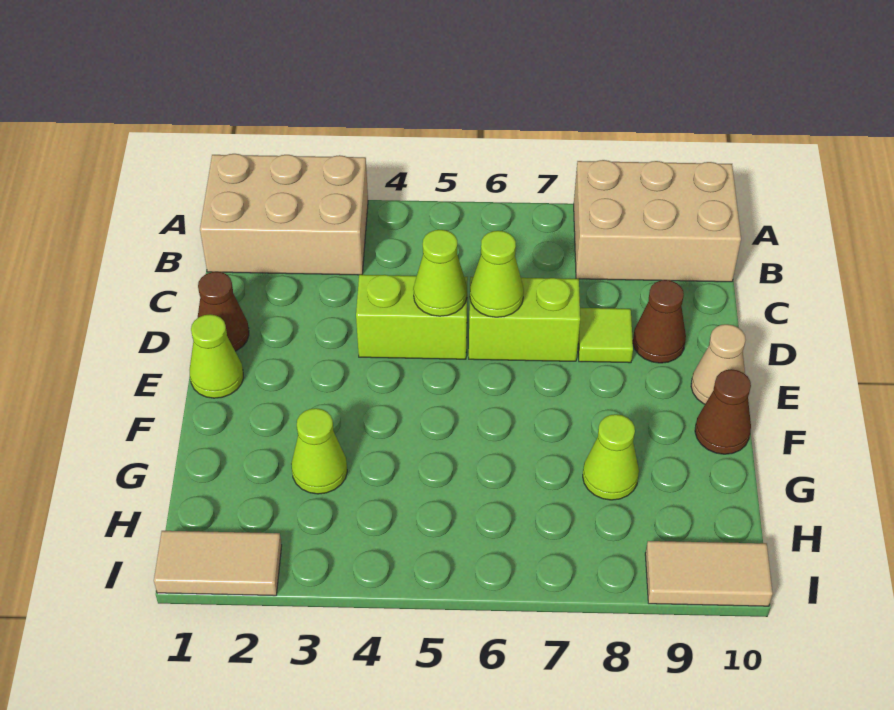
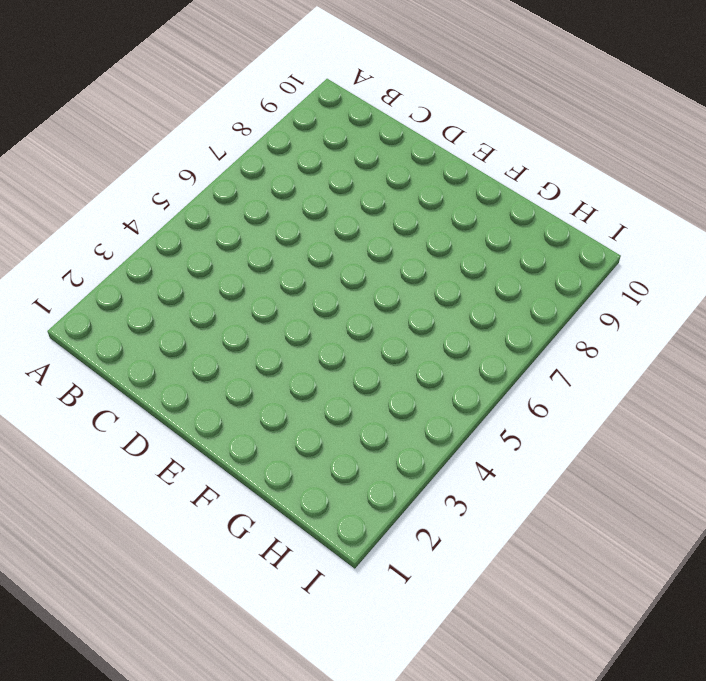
none -> tan brick A1:B3 level 1
none -> tan brick A8:B10 level 1
none -> brown cone D1 level 1

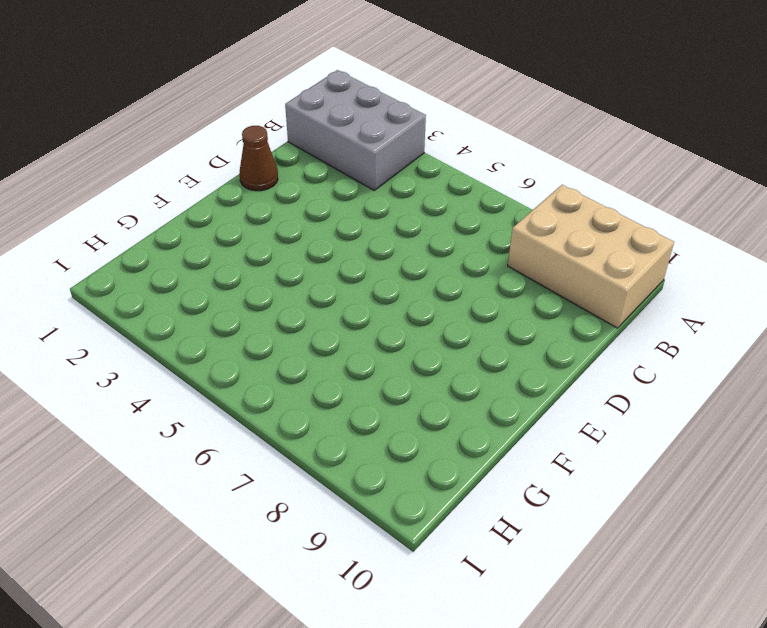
grey brick A1:B3 level 1 -> tan brick A1:B3 level 1
none -> lime brick D4:D5 level 1
none -> lime brick D6:D7 level 1
none -> lime tile D8 level 1

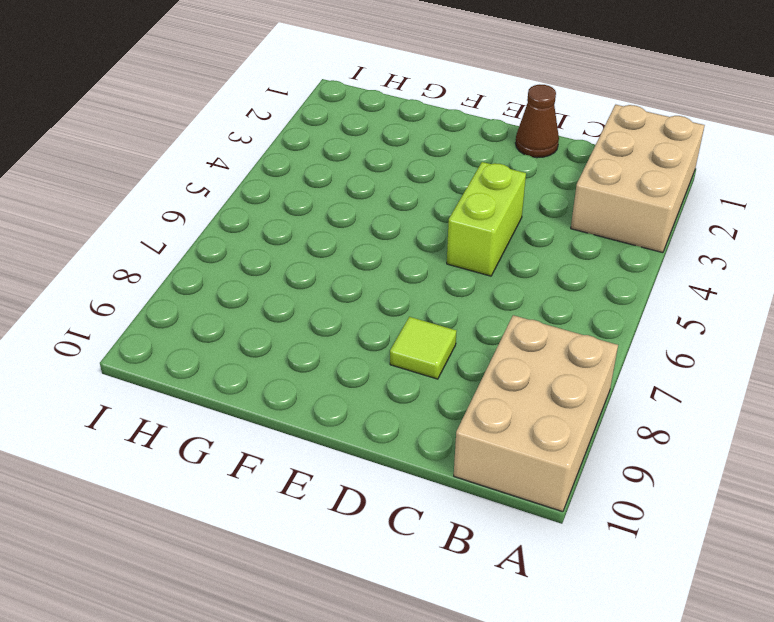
none -> lime brick D6:D7 level 1
none -> brown cone D9 level 1
none -> lime cone E1 level 1

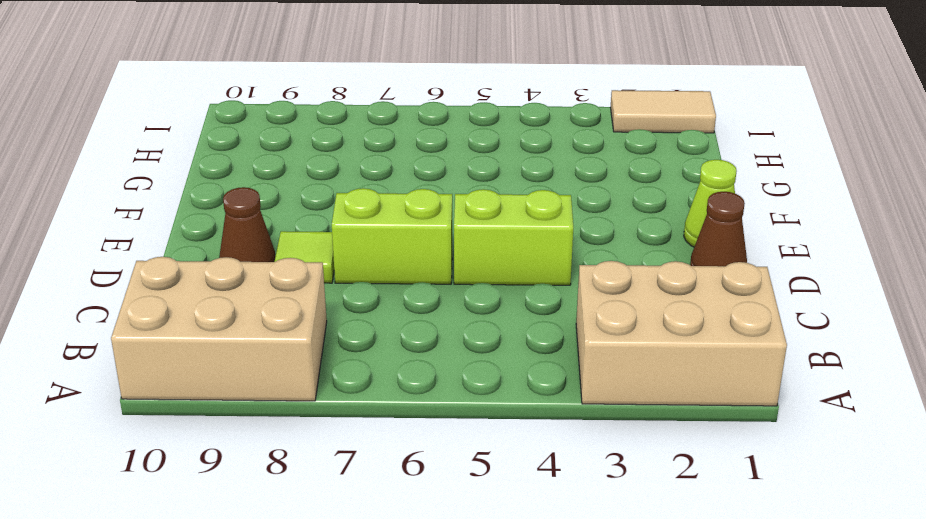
none -> tan cone E10 level 1
none -> brown cone F10 level 1
none -> lime cone G3 level 1

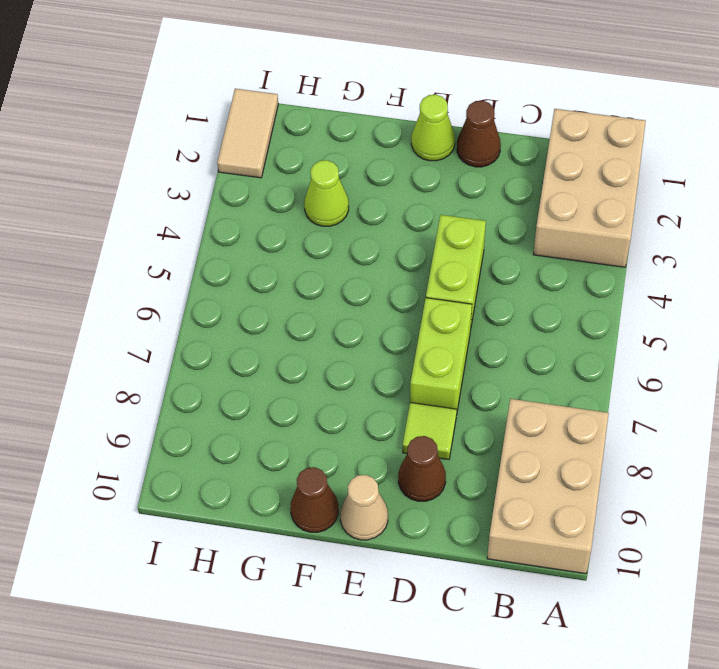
none -> lime cone G8 level 1
none -> tan tile I9:I10 level 1
none -> lime cone D5 level 2

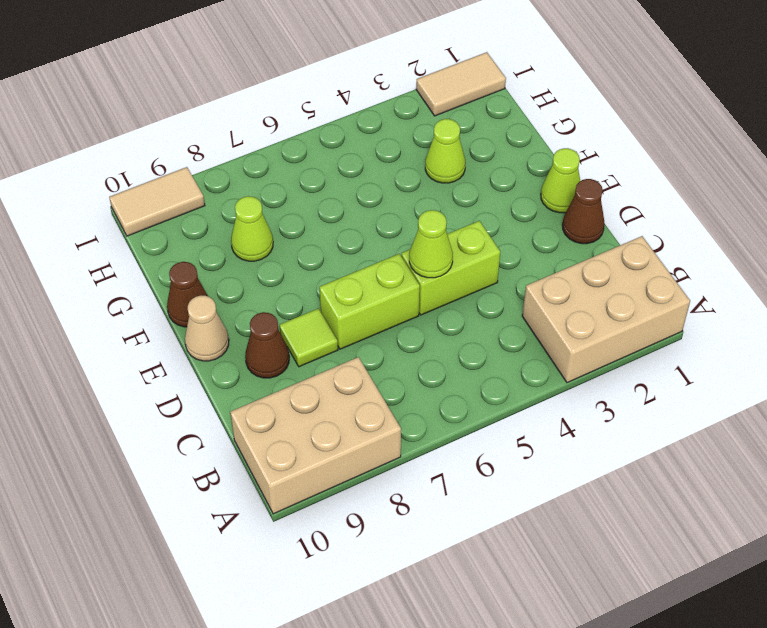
none -> lime cone D6 level 2

